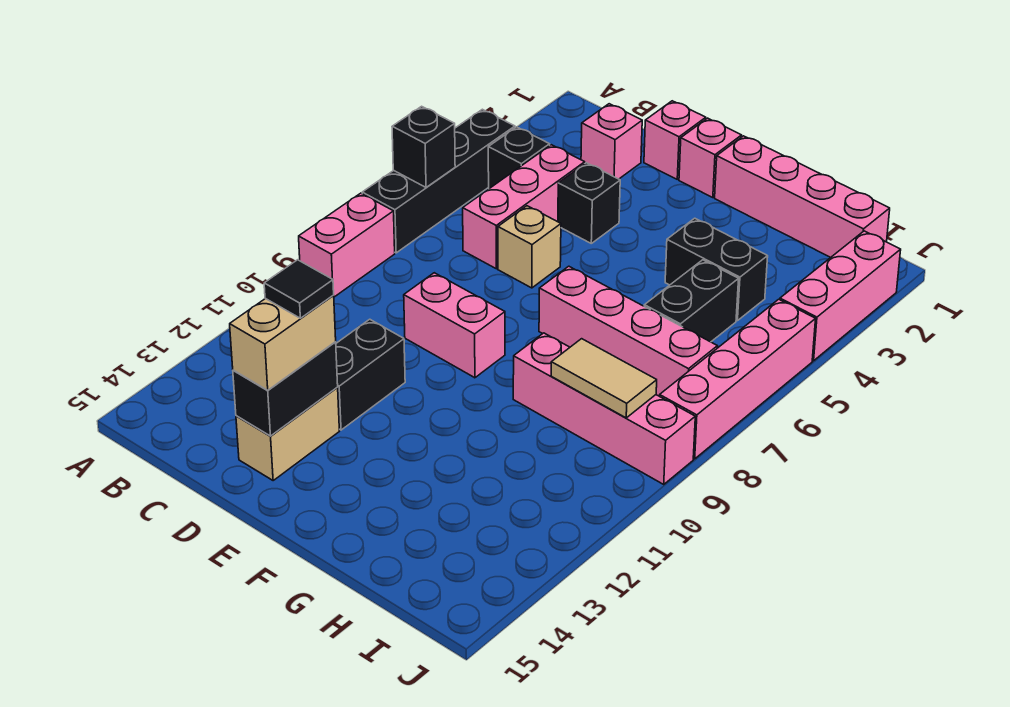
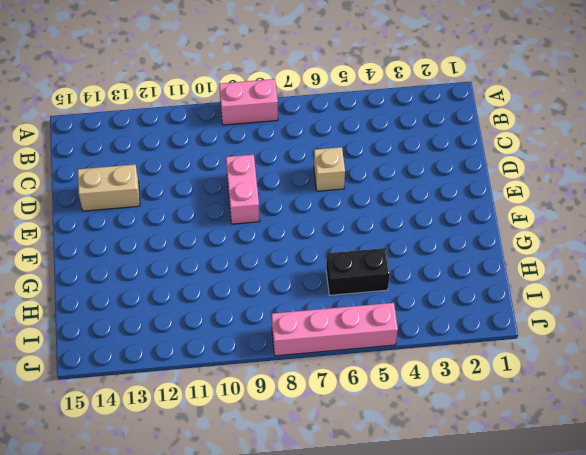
none -> black brick A4:A7 level 1
none -> black brick B4 level 1
none -> pink brick C2 level 1

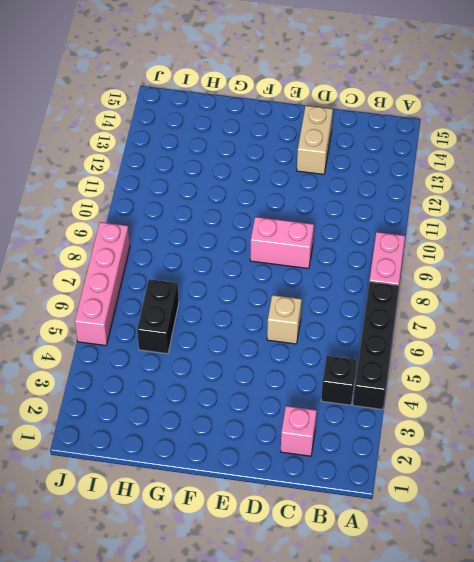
none -> pink brick C4:C6 level 1
none -> pink brick D1 level 1
none -> black brick D4 level 1

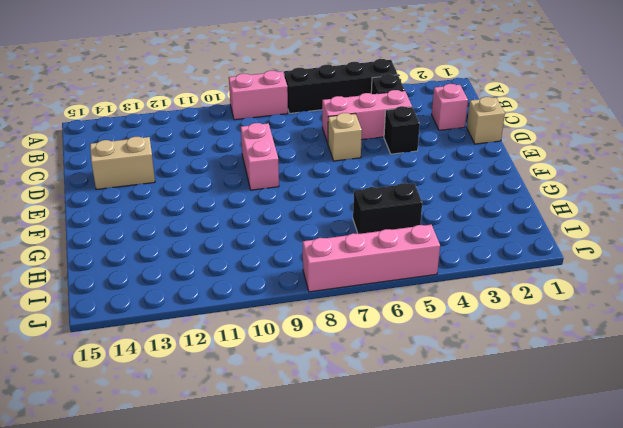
tan brick D1 level 1 -> pink brick D1 level 1
none -> black brick D11:D12 level 1
none -> pink brick E1 level 1
none -> pink brick F1:I1 level 1

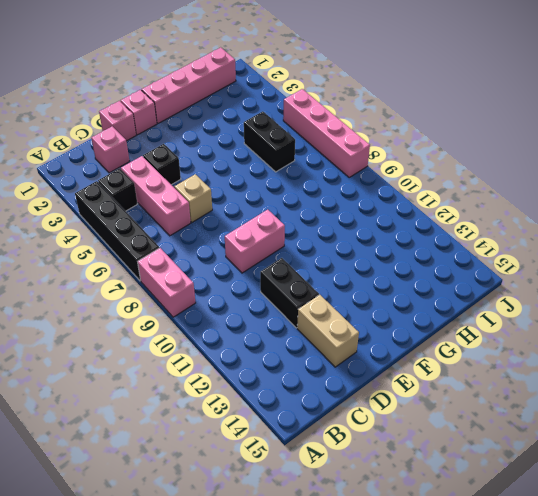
none -> pink brick F7:I7 level 1
none -> black brick G4:H4 level 1
none -> pink brick G9:J9 level 1

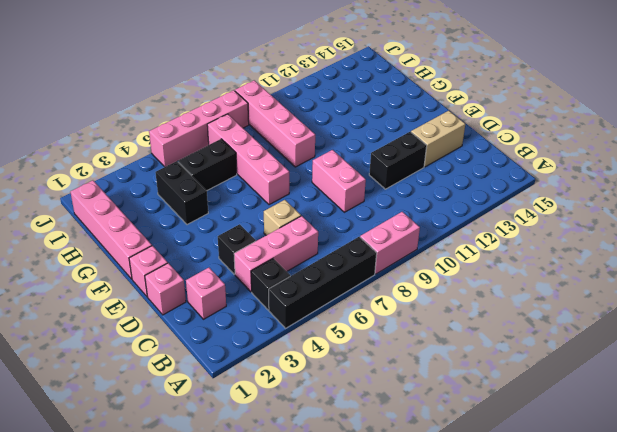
none -> pink brick J2:J4 level 1
none -> black brick A6 level 2
none -> black brick D13:D14 level 2

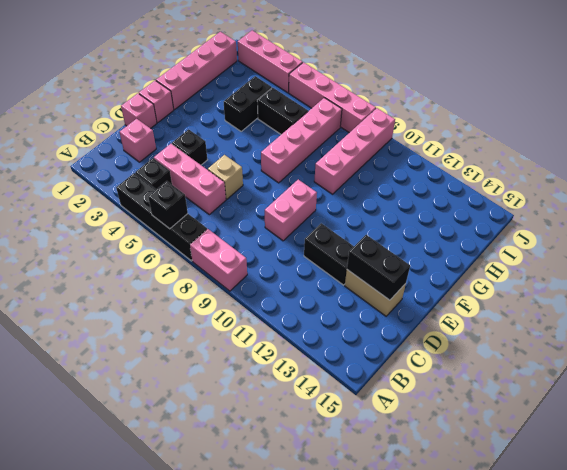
none -> tan tile H9:I9 level 2
none -> tan brick D13:D14 level 3
none -> black tile D13 level 4

